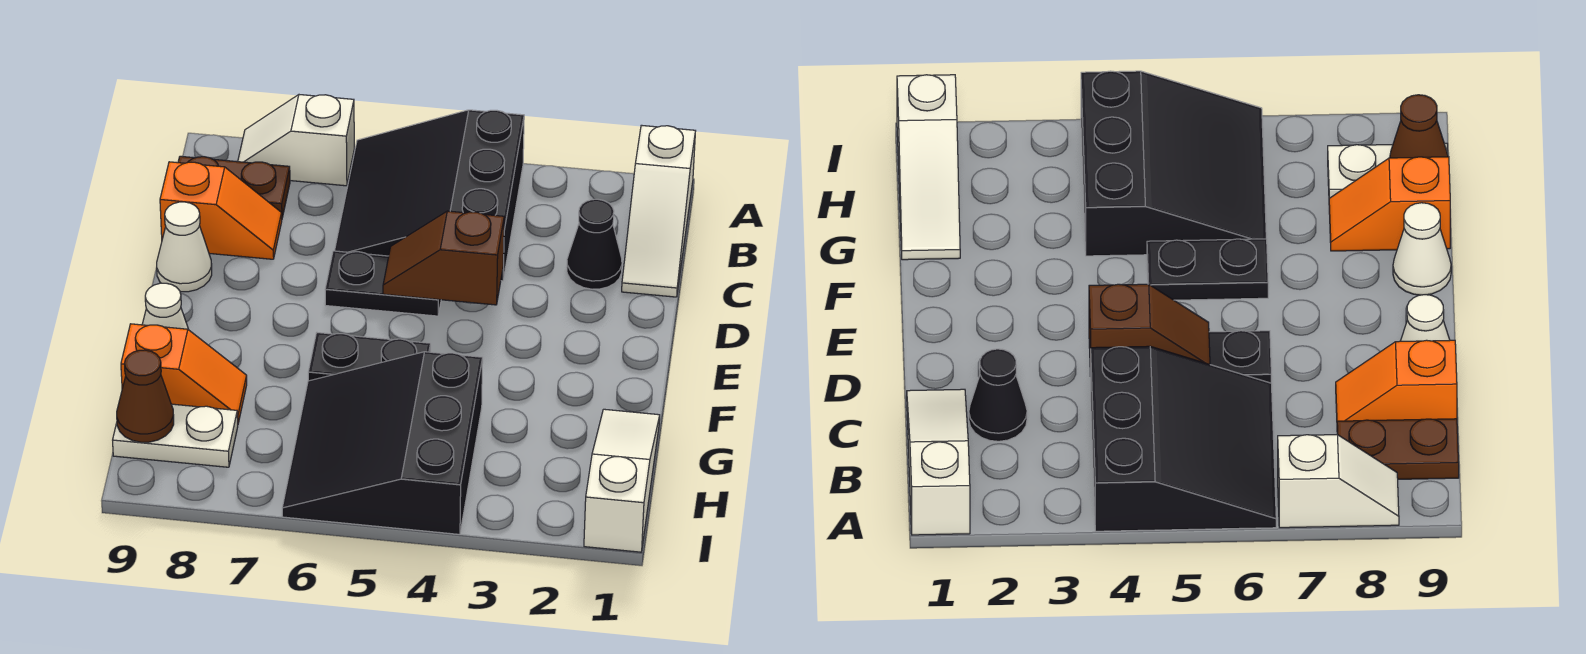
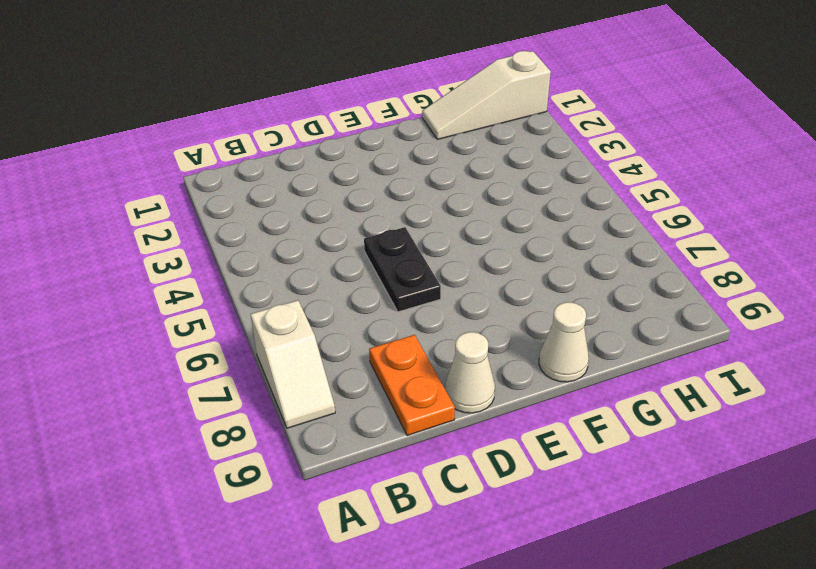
orange plate C8:C9 level 1 -> orange slope C8:C9 level 1 top 9
none -> white slope A1:C1 level 1 top A
none -> black slope A4:C6 level 1 top 4
none -> brown plate B8:B9 level 1

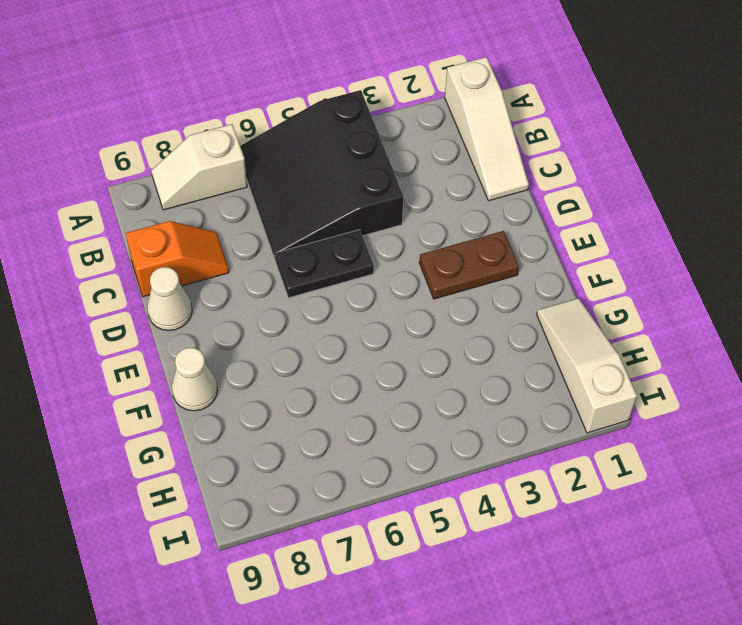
brown plate E2:E3 level 1 -> brown plate B8:B9 level 1
none -> black cone C2 level 1
none -> black plate F5:F6 level 1
none -> black slope G4:I6 level 1 top 4

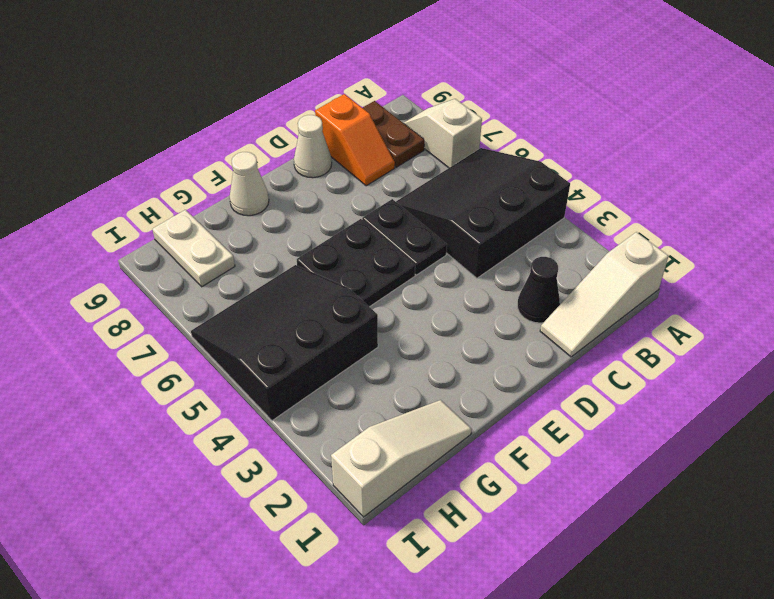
black plate E5:F6 level 1 -> black plate F5:F6 level 1
none -> orange slope G8:G9 level 1 top 9
none -> brown slope D4:D5 level 2 top 4
none -> brown cone H9 level 2

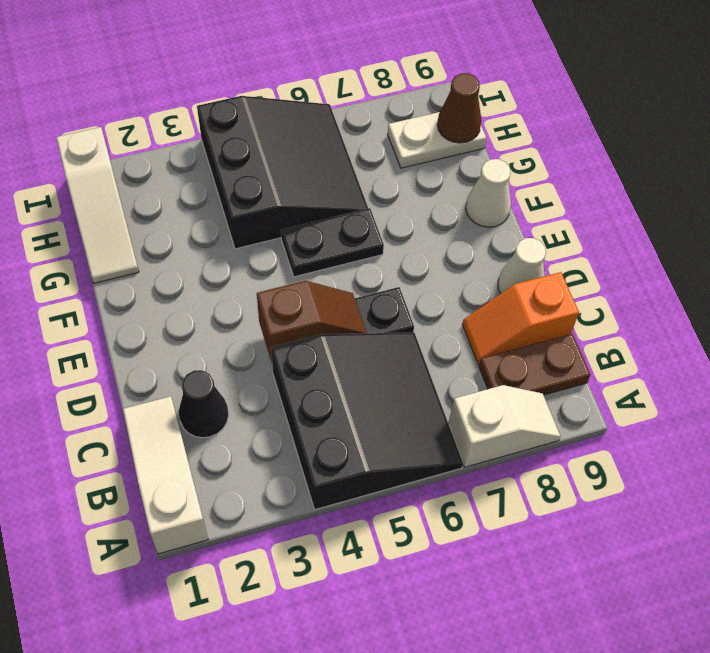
none -> orange slope G8:G9 level 1 top 9

